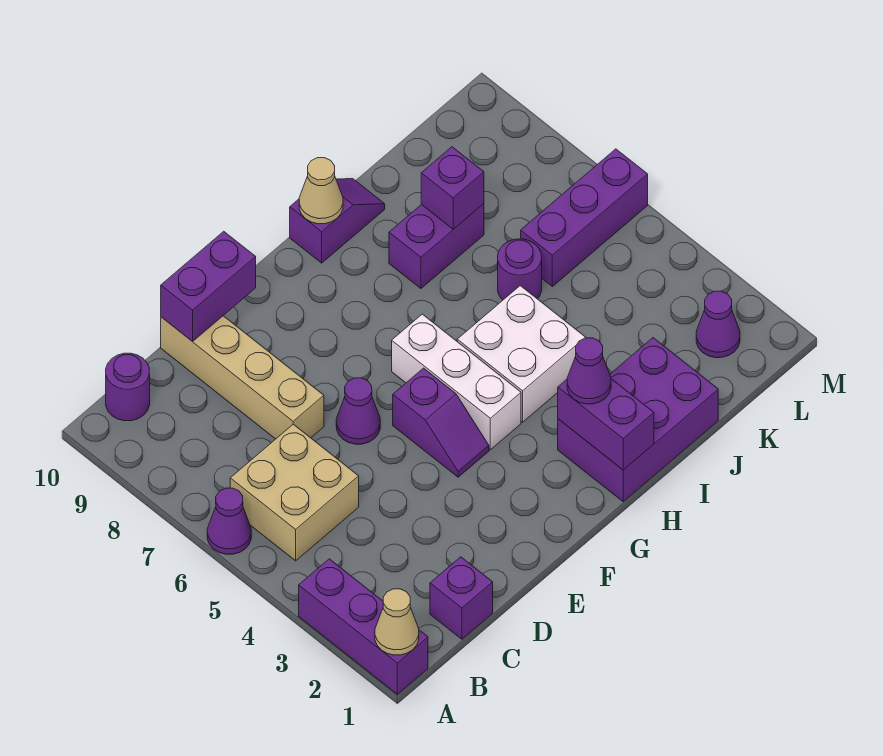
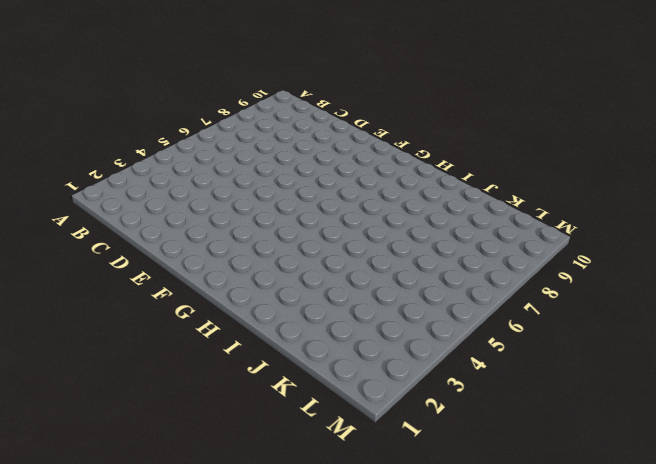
none -> purple brick A1:A3 level 1
none -> purple cone A6 level 1
none -> tan brick B5:C6 level 1

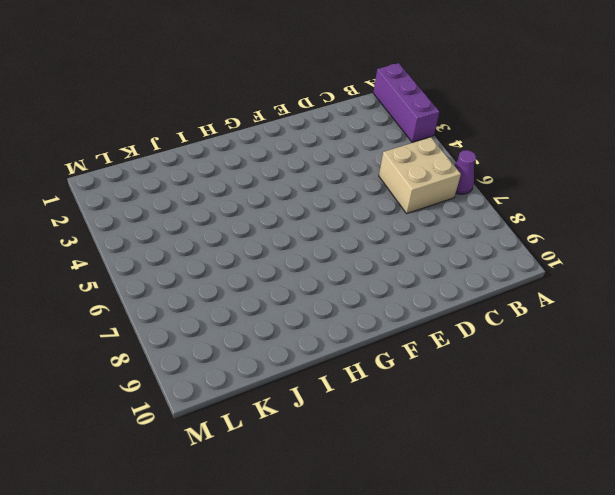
none -> purple round brick B10 level 1
none -> purple brick C1 level 1
none -> tan brick D7:D10 level 1

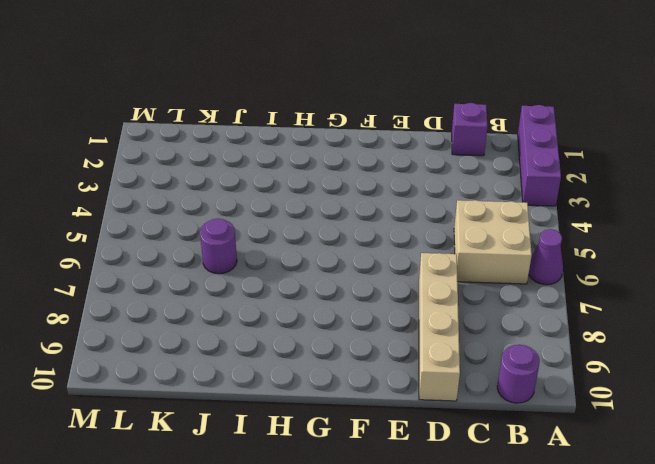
none -> purple cone E6 level 1
none -> purple slope F4:F5 level 1 top 5
none -> white brick G4:G6 level 1

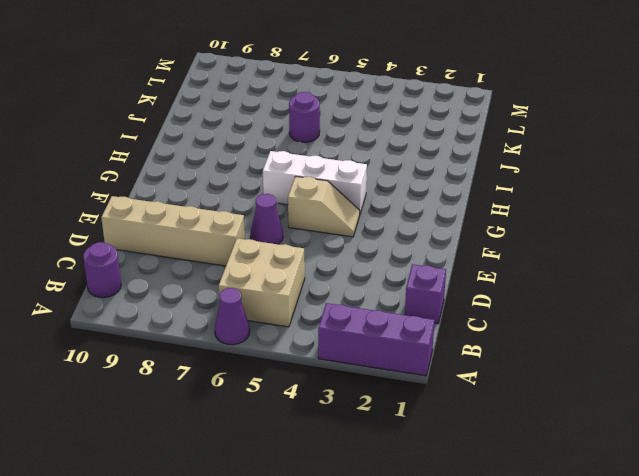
tan slope F4:F5 level 1 top 5 -> purple slope F4:F5 level 1 top 5
none -> purple brick H1:J2 level 1
none -> white brick H4:I5 level 1
none -> purple slope H10:I10 level 1 top H

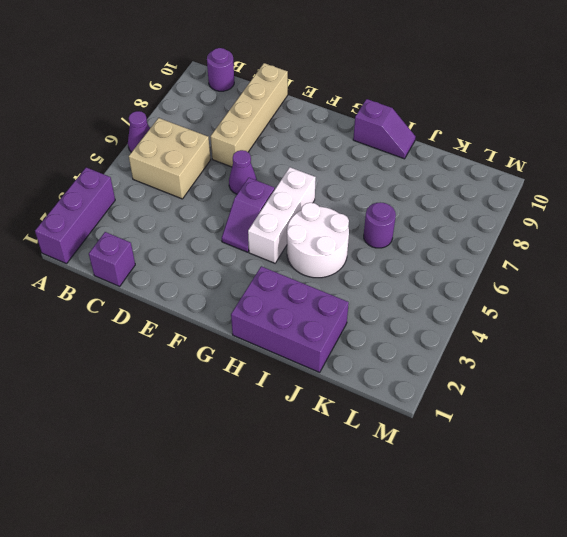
white round brick H4:I5 level 1 -> white brick H4:I5 level 1
none -> purple brick I8:J8 level 1
none -> purple brick K6:M6 level 1
none -> purple cone L2 level 1

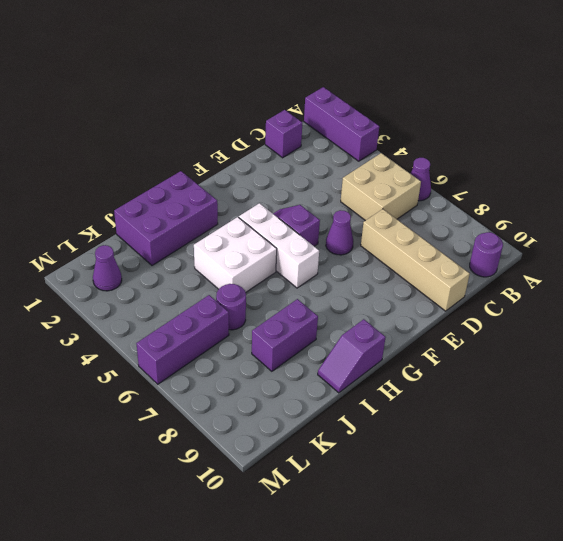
none -> tan cone A1 level 2
none -> purple brick D10:E10 level 2
none -> purple brick H1:H2 level 2

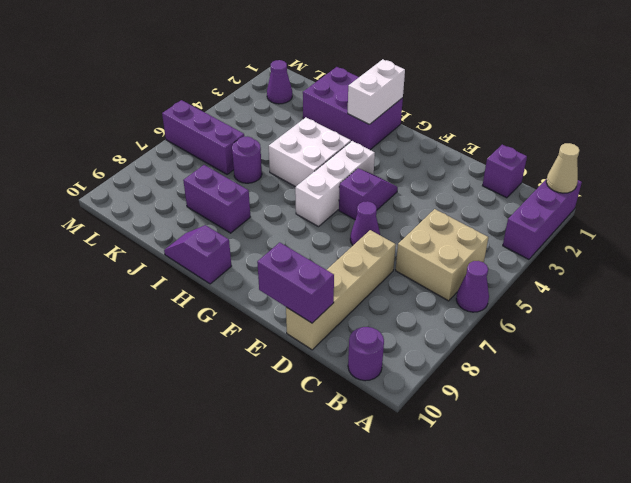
white brick H1:H2 level 2 -> purple brick H1:H2 level 2
none -> tan cone H10 level 2
none -> purple brick J8 level 2
none -> purple cone H2 level 3

